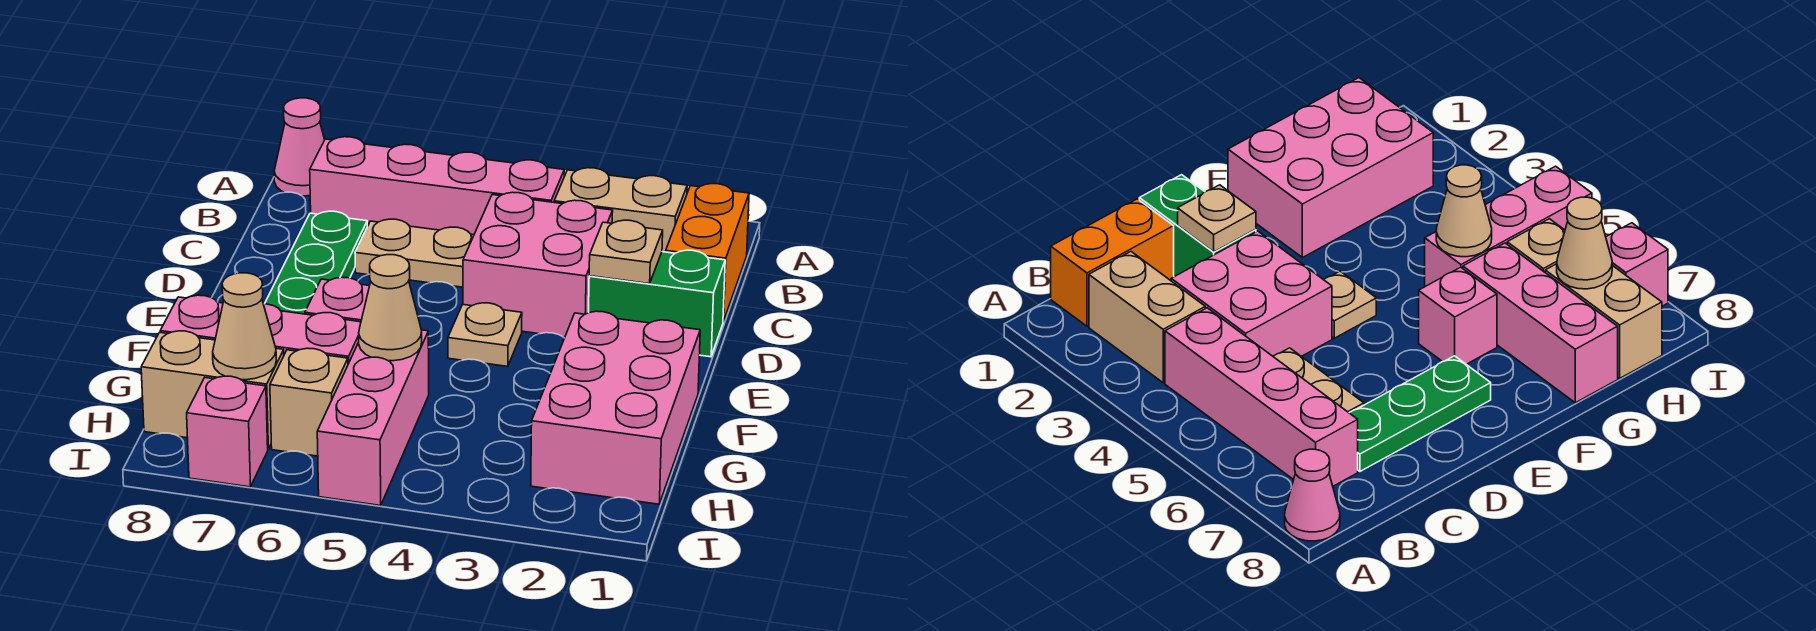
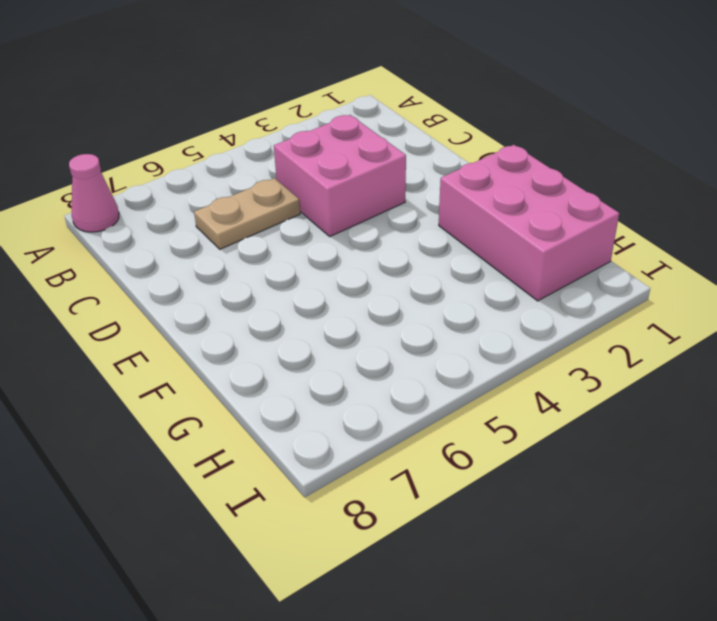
none -> orange brick B1:C1 level 1
none -> tan brick B2:B3 level 1
none -> pink brick B4:B7 level 1

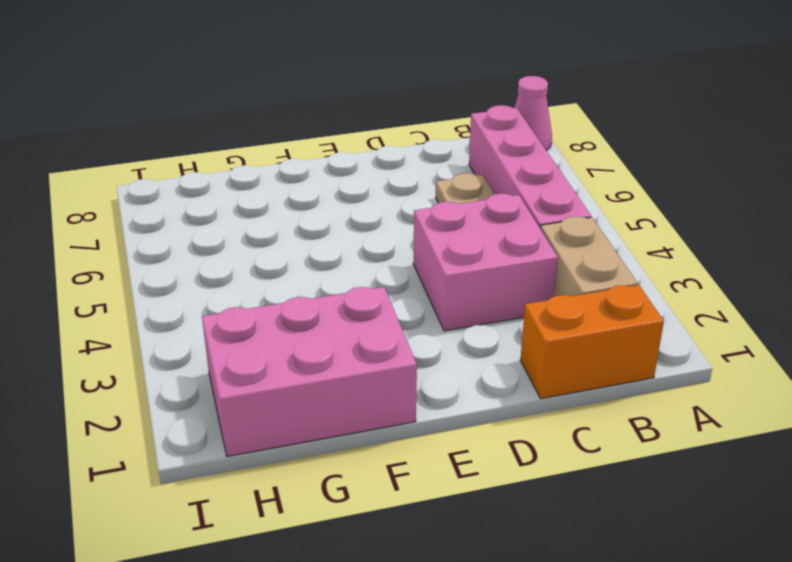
none -> green plate C7:E7 level 1
none -> green brick D1:D2 level 1
none -> tan plate E4 level 1

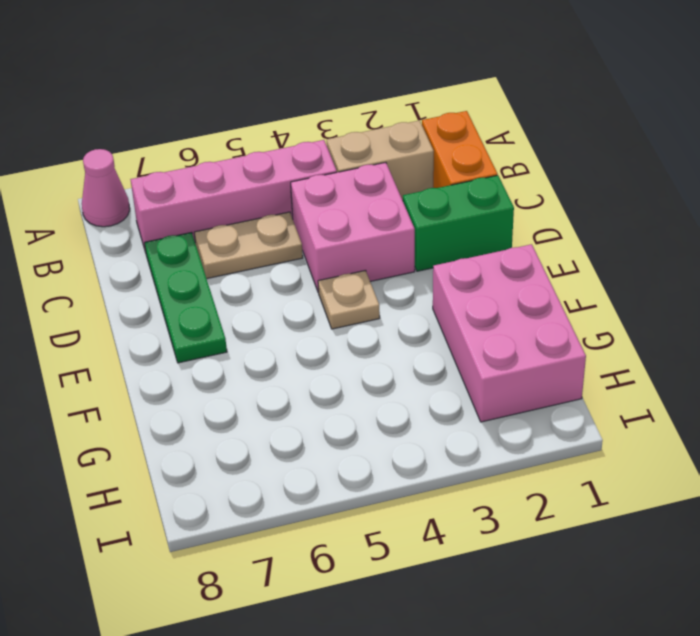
none -> pink brick F6 level 1
none -> pink brick G5:I5 level 1
none -> pink brick G6:G8 level 1

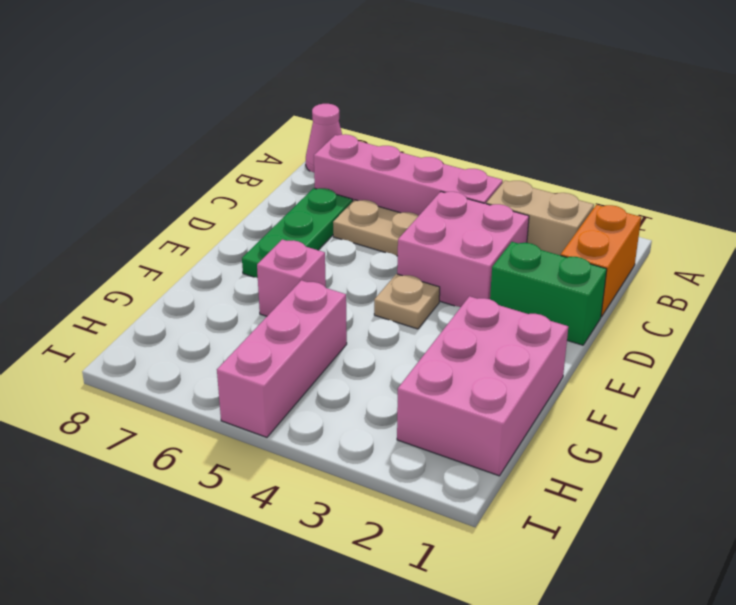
none -> pink brick G6:G8 level 1
none -> tan brick H6 level 1
none -> tan brick H7:H8 level 1

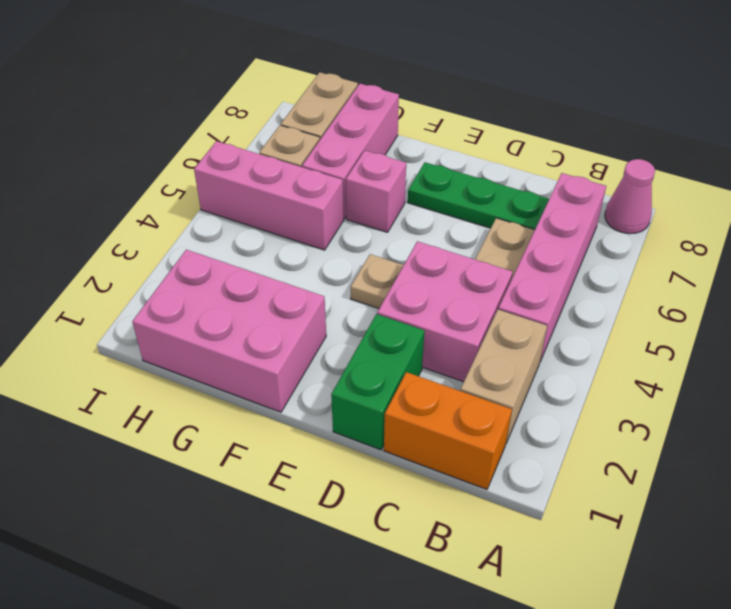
none -> pink brick I7 level 1
none -> tan plate D2 level 2
none -> tan cone G5 level 2

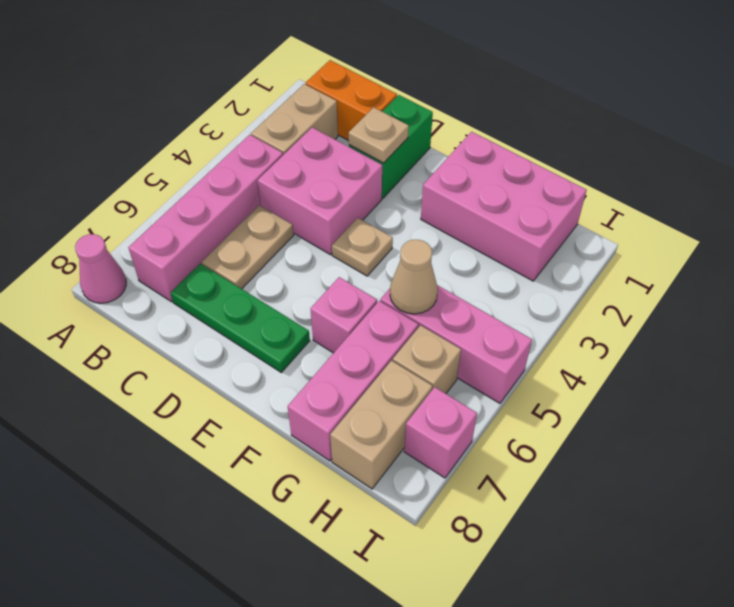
none -> tan cone H7 level 2

